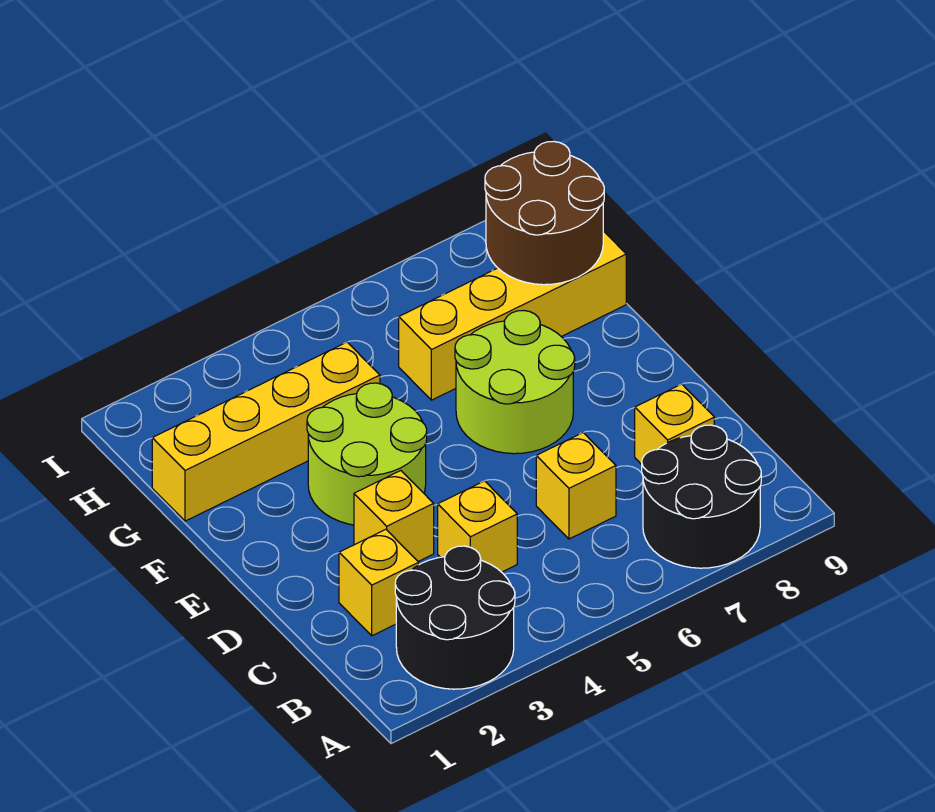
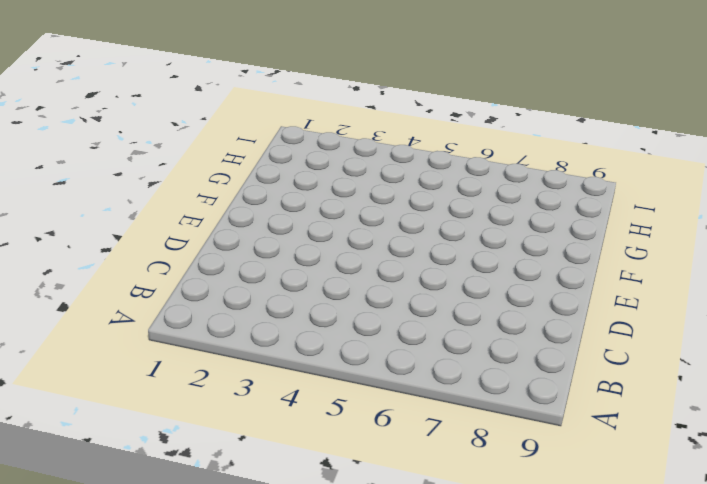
none -> black round brick A2:B3 level 1
none -> black round brick A7:B8 level 1
none -> yellow brick C2 level 1

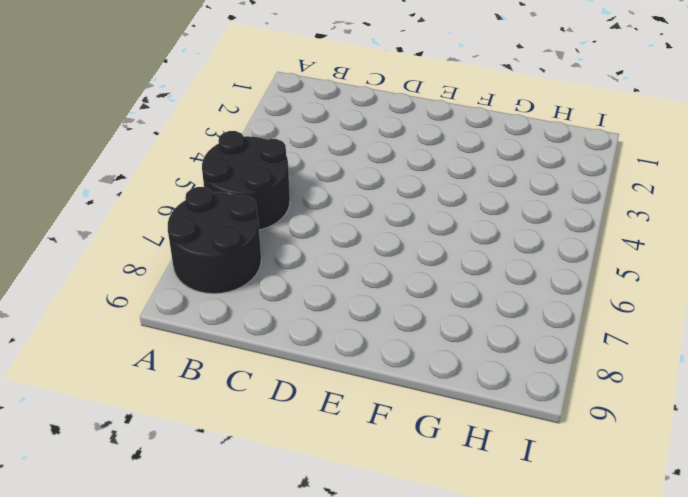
black round brick A5:B6 level 1 -> black round brick A2:B3 level 1
none -> yellow brick C2 level 1
none -> yellow brick C4 level 1
none -> yellow brick C6 level 1

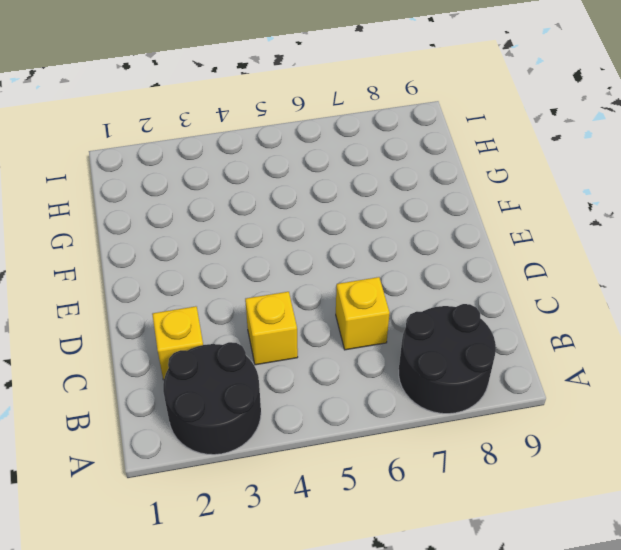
none -> yellow brick C8 level 1
none -> yellow brick D3 level 1
none -> lime round brick E3:F4 level 1

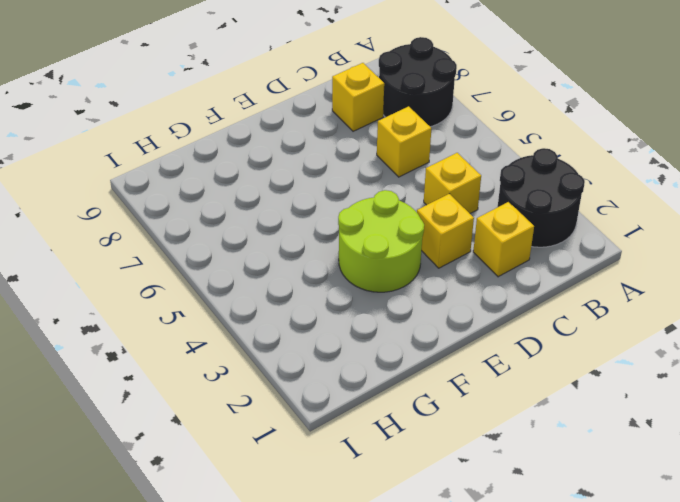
none -> lime round brick E6:F7 level 1
none -> yellow brick G1:G4 level 1
none -> yellow brick G6:G9 level 1

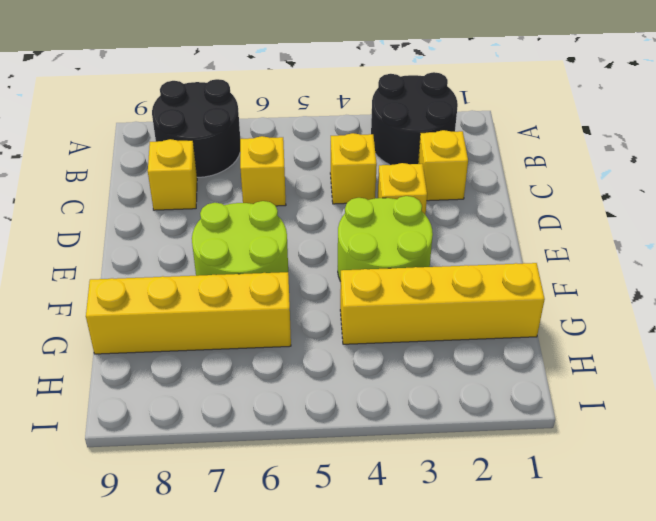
none -> brown round brick G8:H9 level 2

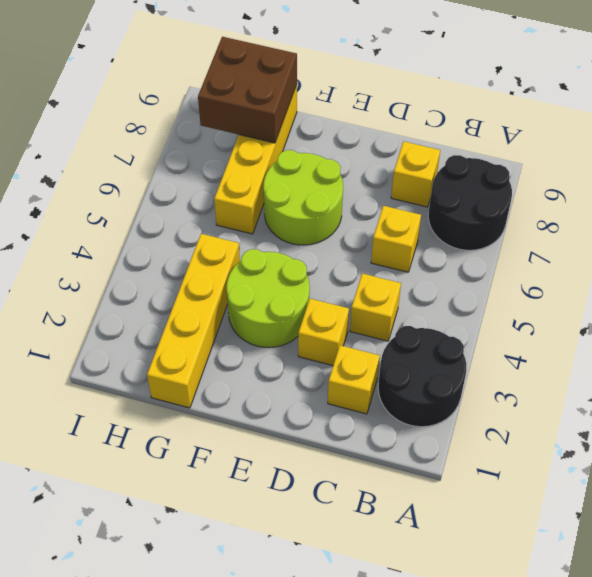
brown brick G8:H9 level 2 -> brown round brick G8:H9 level 2

